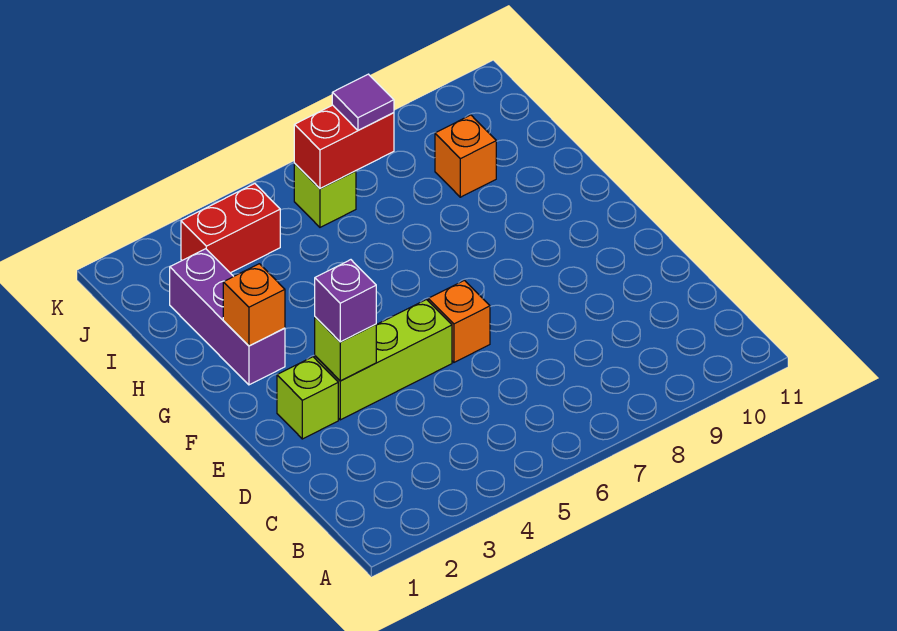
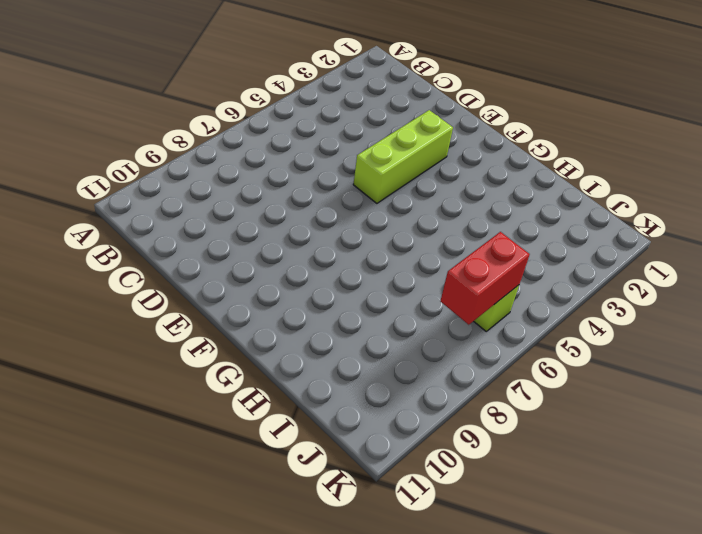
none -> lime brick E2 level 1
none -> orange brick E6 level 1
none -> purple brick G2:I2 level 1

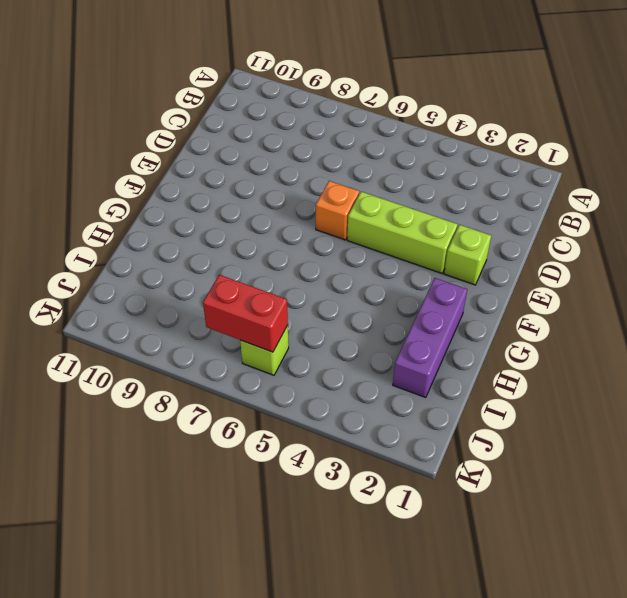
none -> orange brick I9 level 1
none -> red brick J3:J4 level 1
none -> lime brick E3 level 2

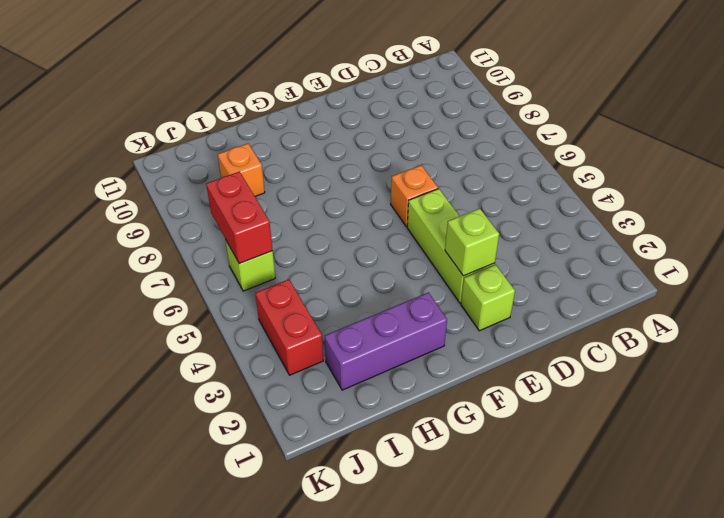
none -> orange brick G2 level 2
none -> purple brick E3 level 3
none -> purple tile J7 level 3

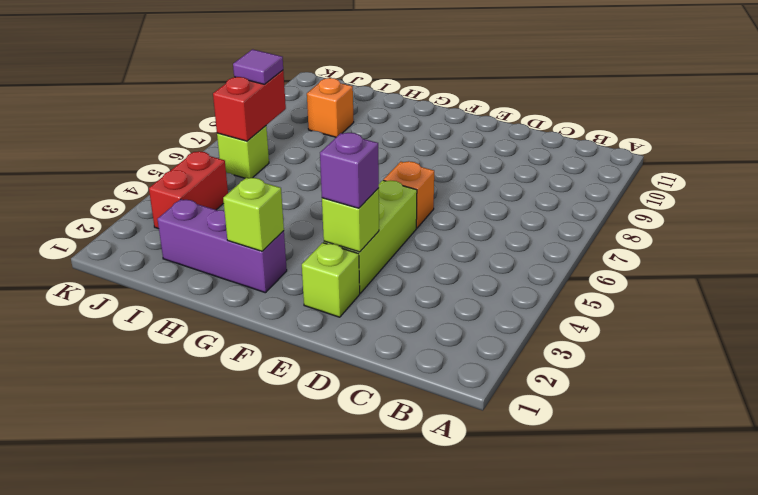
lime brick G2 level 2 -> orange brick G2 level 2

